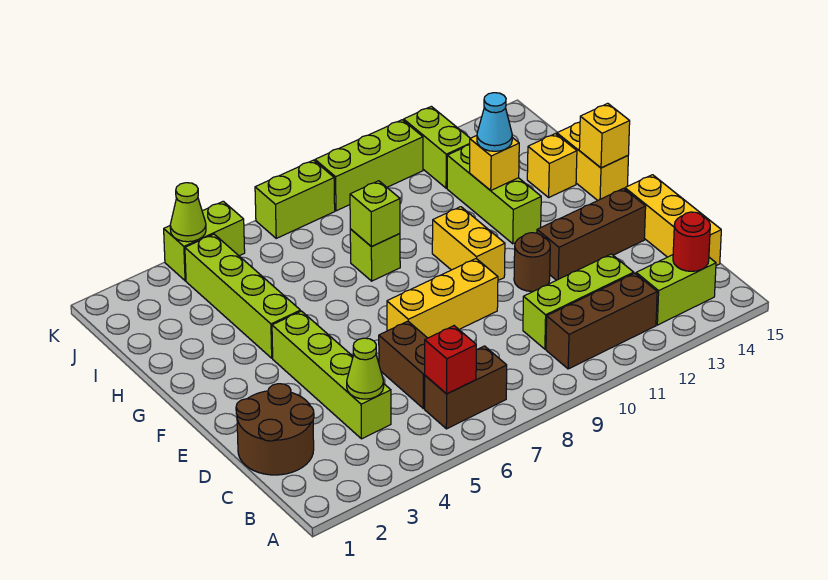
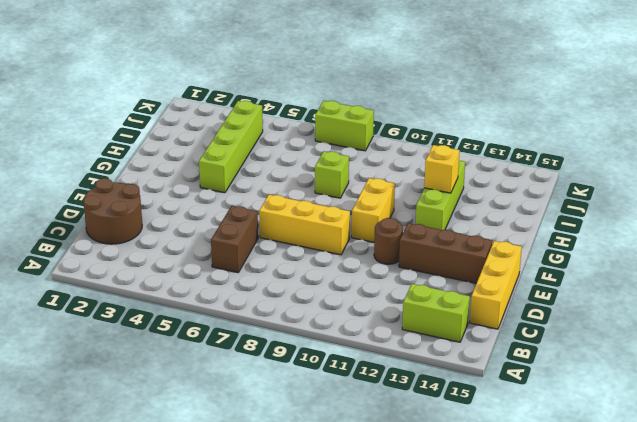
none -> brown brick B6:B7 level 1
none -> brown brick B10:B12 level 1
none -> lime brick C4:F4 level 1

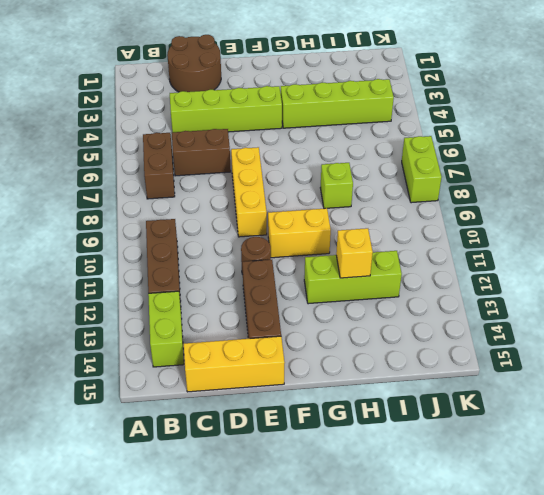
none -> lime brick C10:C12 level 1
none -> yellow brick G15:H15 level 1
none -> yellow brick H14 level 1

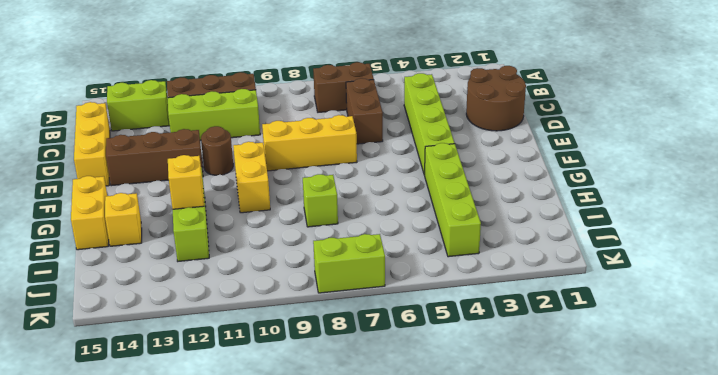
none -> lime brick J12:K12 level 1
none -> lime brick K4:K5 level 1
none -> lime brick K9:K11 level 1

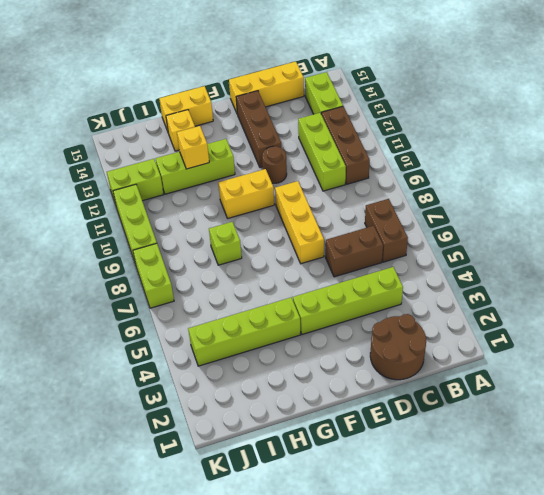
none -> lime brick K4:K5 level 1
none -> red brick B6 level 2
none -> red round brick B14 level 2

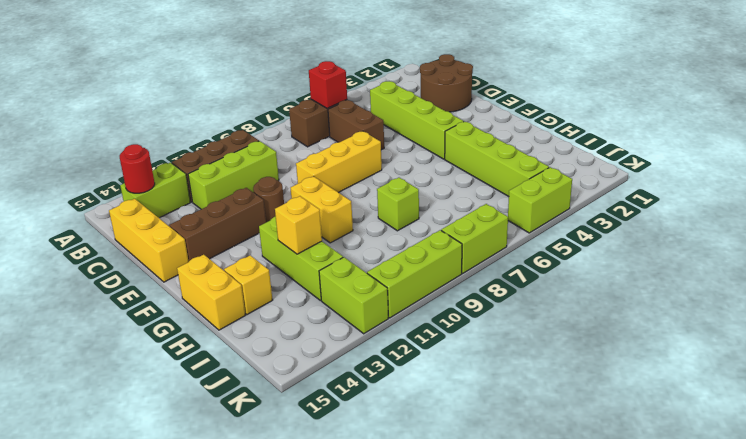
none -> lime cone C4 level 2
none -> yellow brick G15 level 2
none -> lime brick H8 level 2

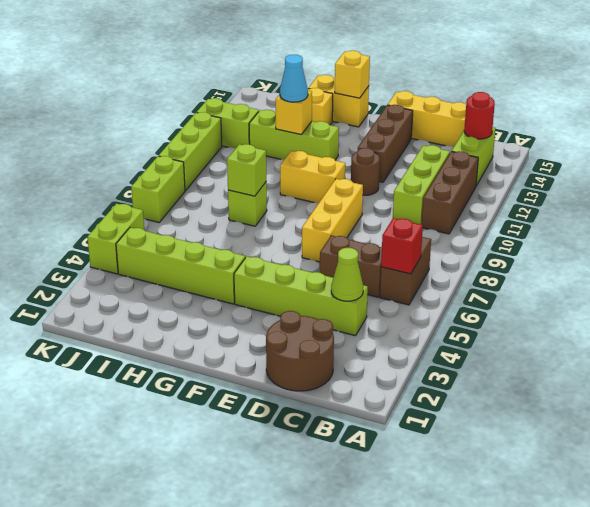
none -> lime cone K4 level 2

